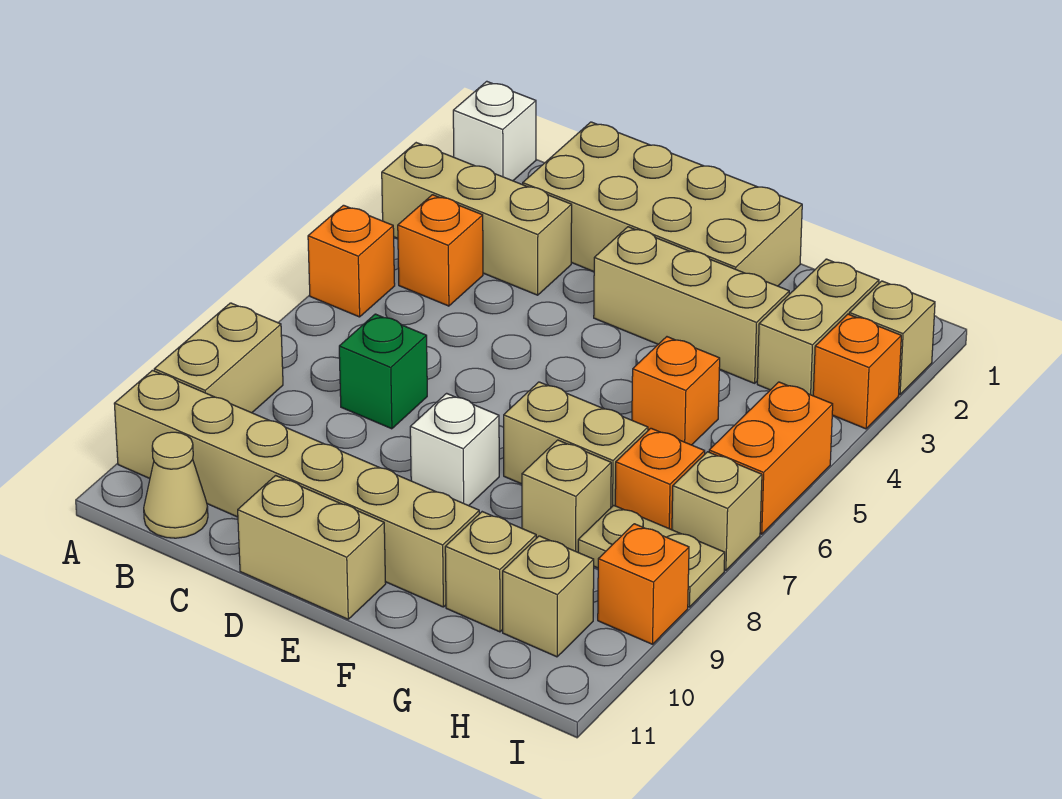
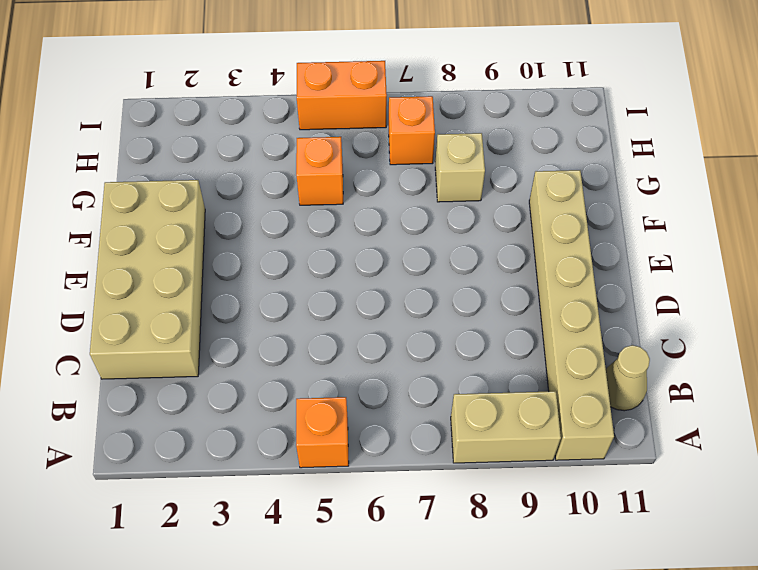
none -> white brick A1 level 1
none -> tan brick A3:C3 level 1
none -> orange brick B4 level 1

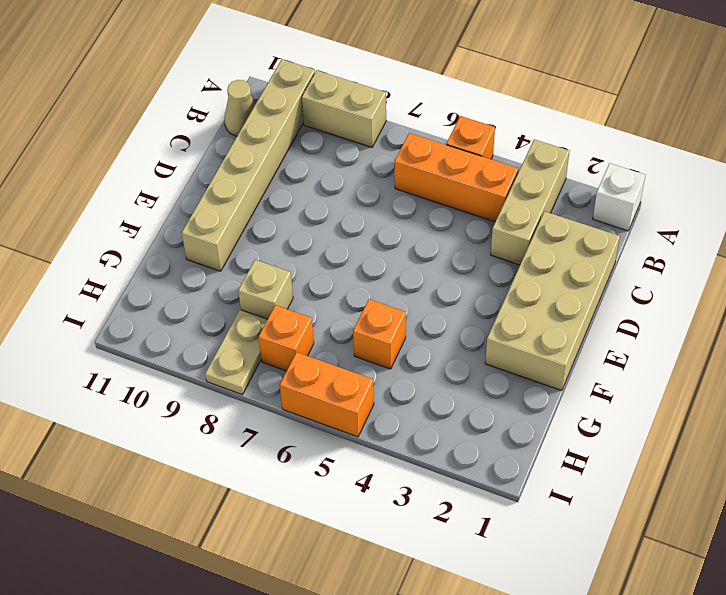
orange brick B4:B6 level 1 -> orange brick B4 level 1
none -> green brick C7 level 1
none -> tan brick D11:E11 level 1
none -> tan brick E3:G3 level 1

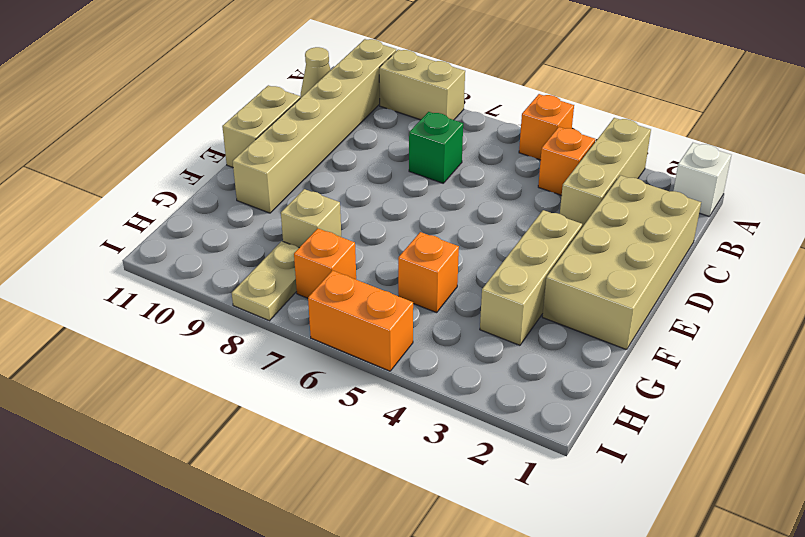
none -> white brick E8 level 1
none -> tan brick F7:G7 level 1
none -> tan brick G10 level 1

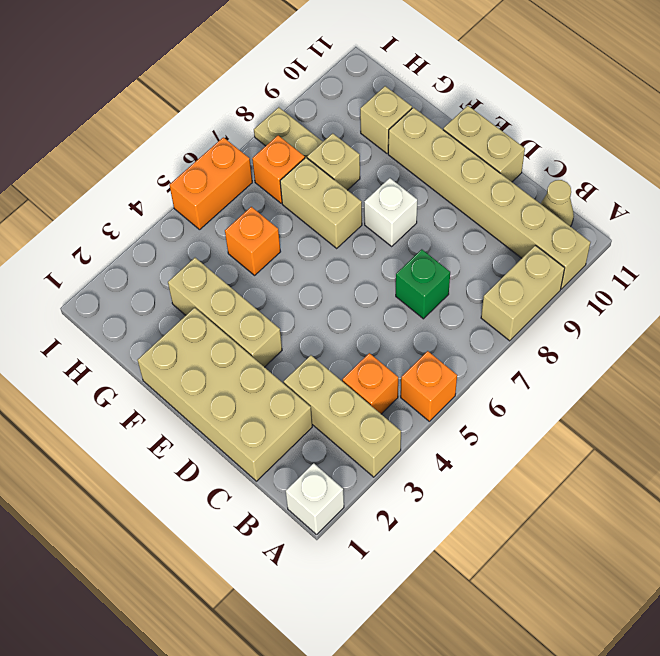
none -> tan brick H2:H3 level 1
none -> tan brick H10 level 1
none -> tan brick I2 level 1

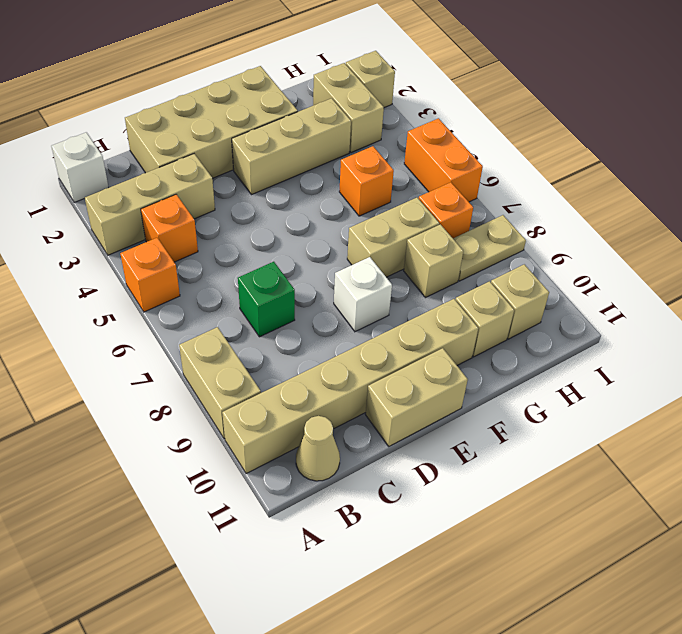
none -> orange brick I3 level 1
none -> tan brick I7 level 1
none -> orange brick I9 level 1

